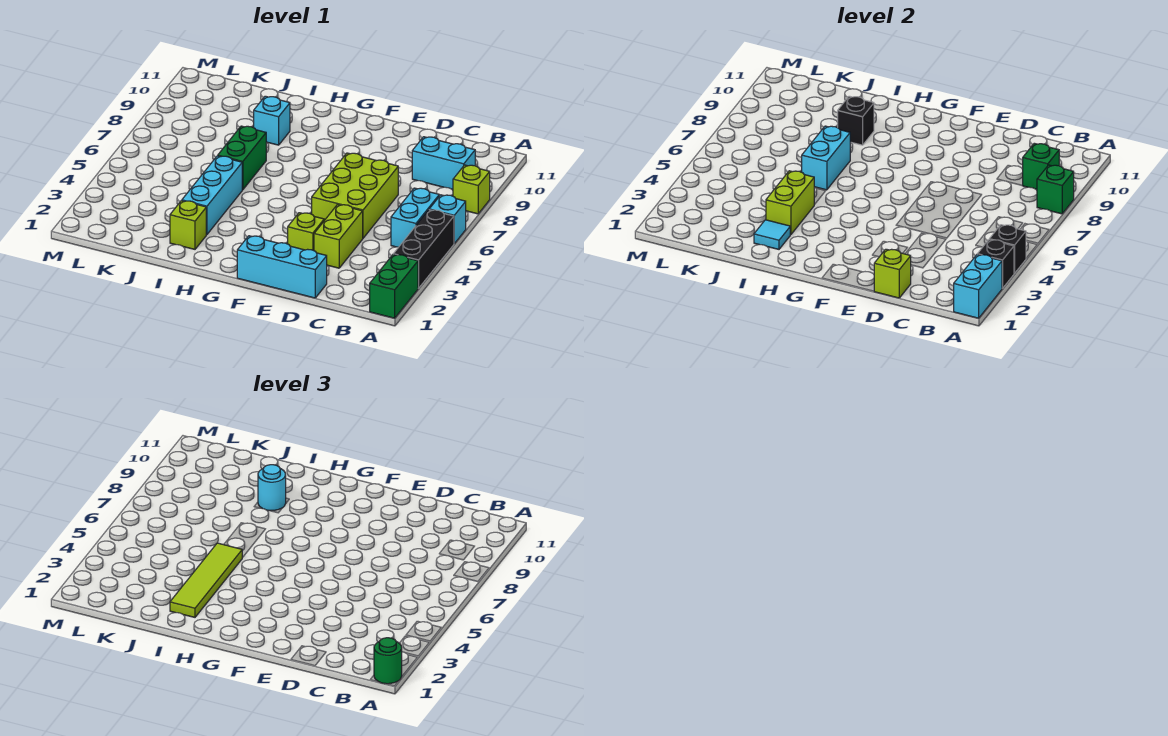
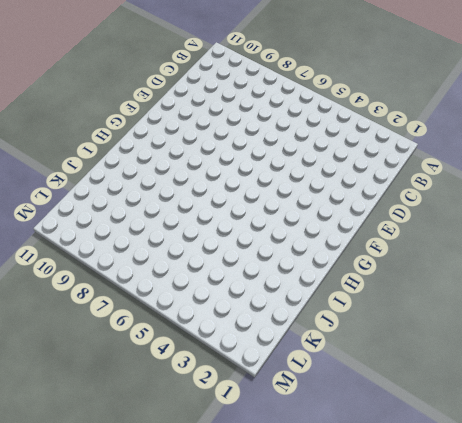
none -> green brick A1:A2 level 1
none -> black brick A3:A5 level 1
none -> cyan brick A6 level 1

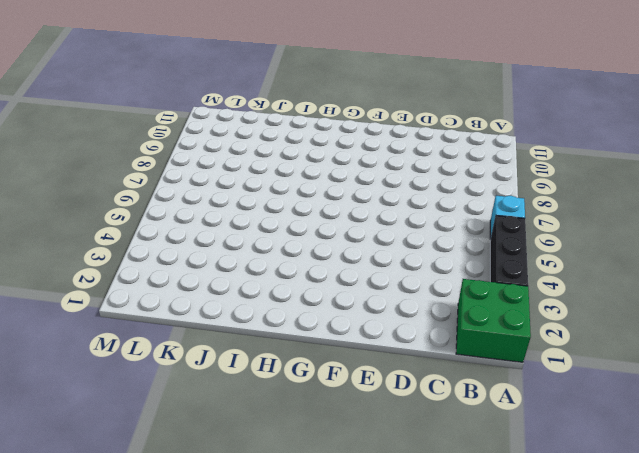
green brick A1:B2 level 1 -> green brick A1:A2 level 1
none -> lime brick A8 level 1
none -> cyan brick B5:B6 level 1
none -> cyan brick B9:C9 level 1

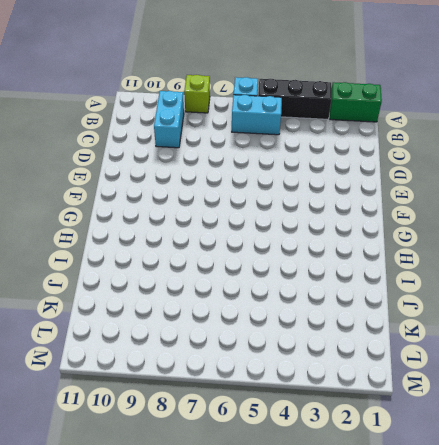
none -> cyan brick D1:F1 level 1
none -> lime brick D3:D4 level 1
none -> lime brick D5:E7 level 1

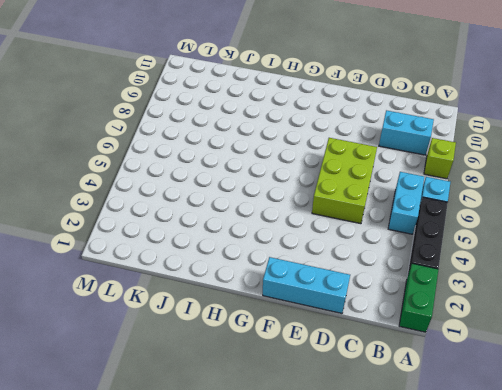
none -> lime brick D3:D4 level 1
none -> lime brick E3 level 1
none -> lime brick I2 level 1

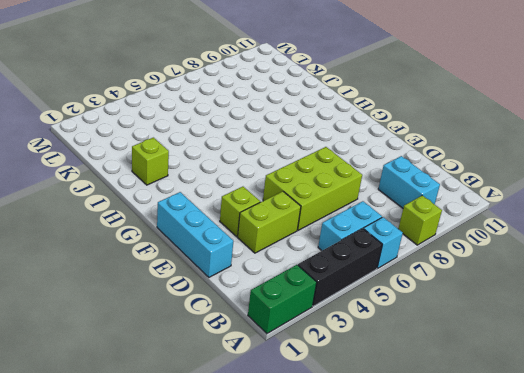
none -> cyan brick I3:I5 level 1
none -> green brick I6:I7 level 1
none -> cyan brick I9 level 1

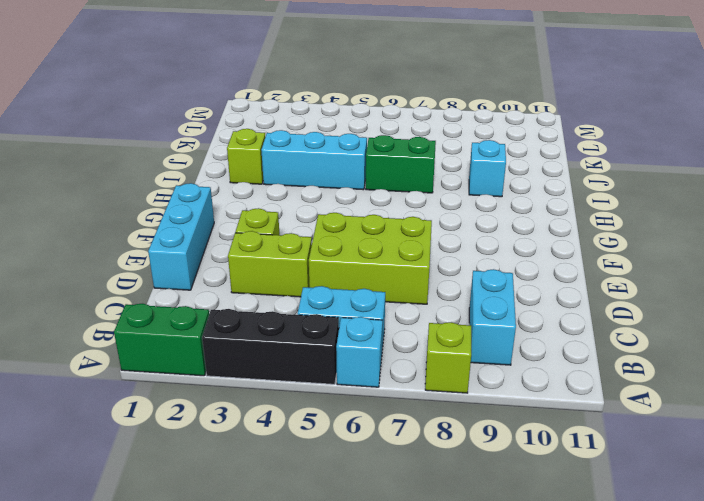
none -> cyan brick A1:A2 level 2
none -> black brick A3 level 2
none -> black brick A4 level 2

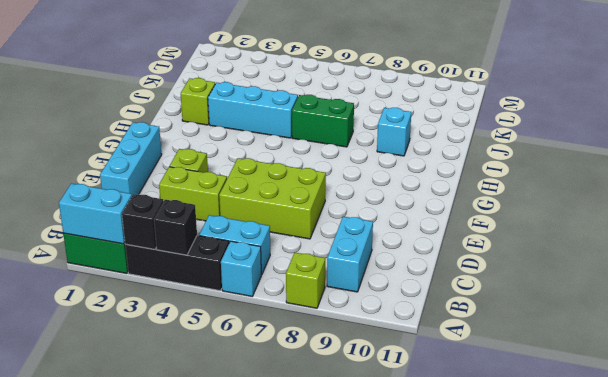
none -> green brick A8 level 2
none -> green brick B9 level 2
none -> lime brick D1 level 2

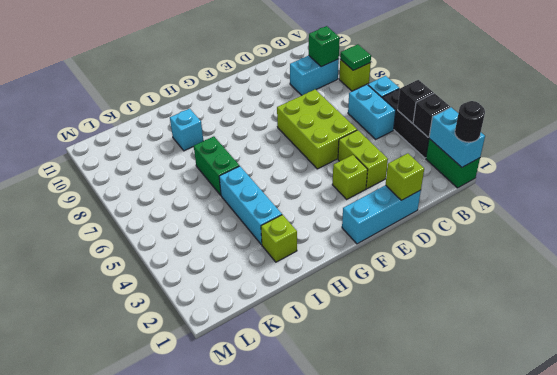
black round brick A1 level 3 -> green round brick A1 level 3
green tile A8 level 2 -> green brick A8 level 2
none -> cyan tile I2 level 2
none -> lime brick I3:I4 level 2
none -> cyan brick I6:I7 level 2

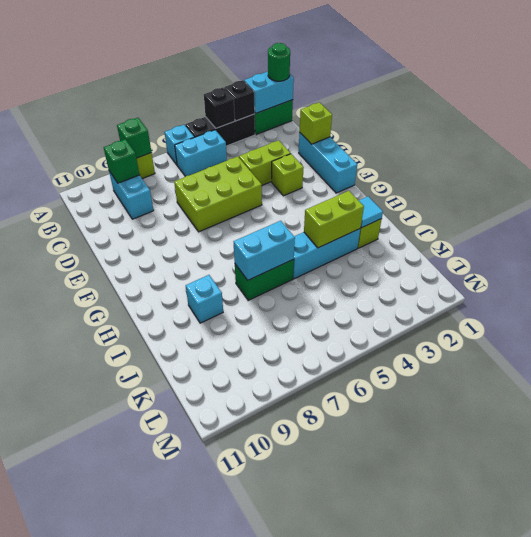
none -> black brick I9 level 2
none -> lime tile I2:I5 level 3
none -> cyan round brick I9 level 3

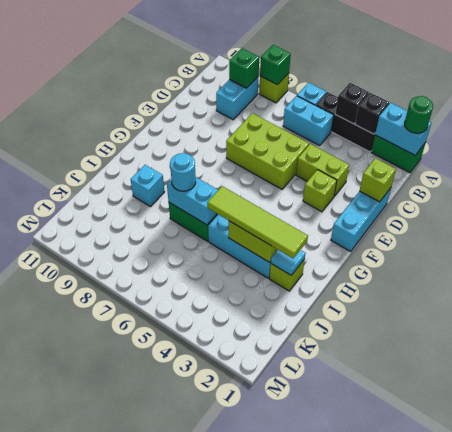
cyan round brick I7 level 3 -> cyan round brick I9 level 3
none -> black brick I9 level 2

